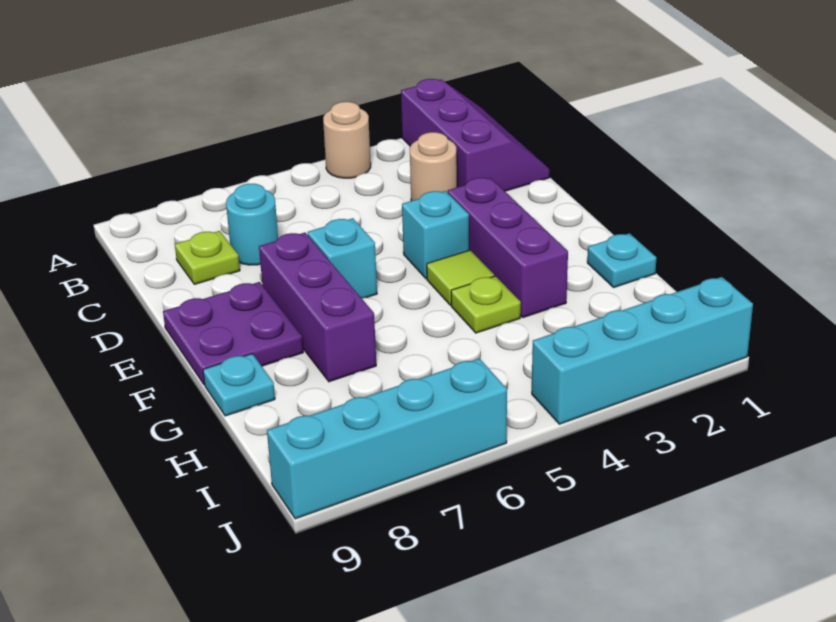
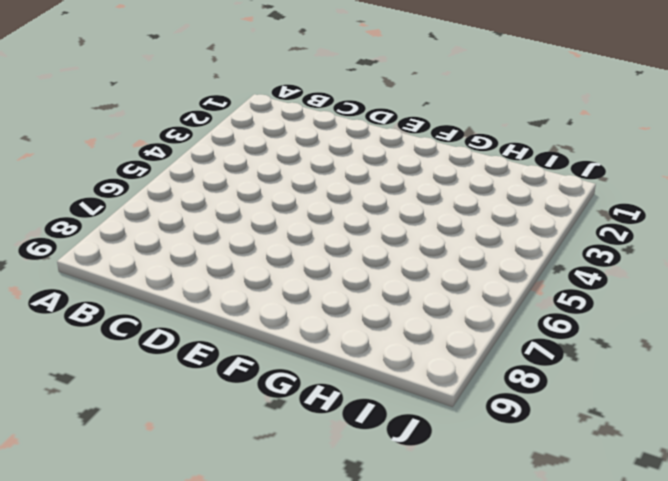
none -> purple slope A1:C2 level 1 top 2
none -> tan round brick A4 level 1
none -> tan round brick C3 level 1

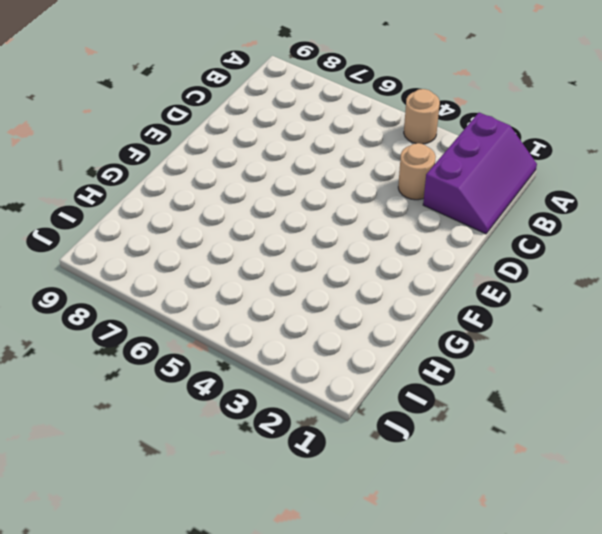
none -> cyan round brick C7 level 1
none -> lime plate C8 level 1
none -> purple brick E3:G3 level 1

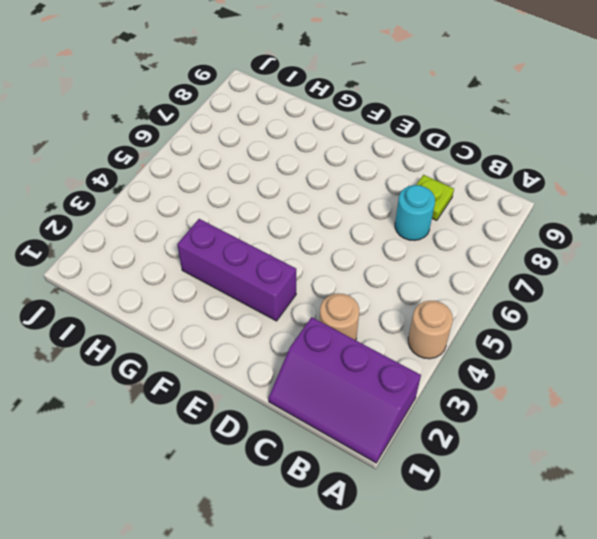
none -> cyan brick E4 level 1
none -> cyan brick E6 level 1
none -> purple brick E7:G7 level 1

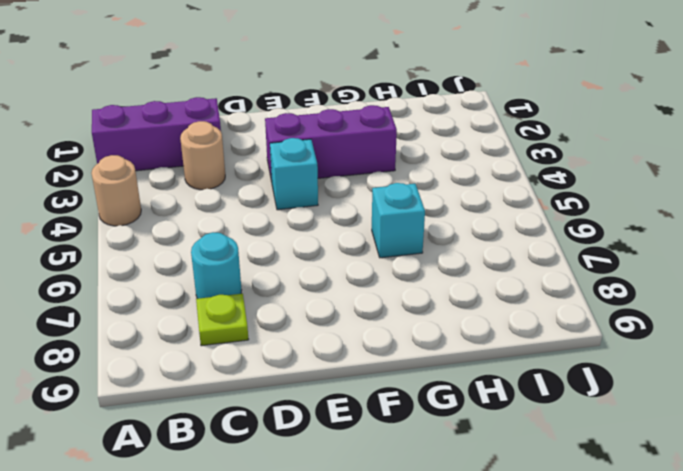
cyan brick G6 level 1 -> cyan brick E6 level 1
none -> purple brick E7:G7 level 1
none -> purple plate E8:F9 level 1
none -> lime tile F4 level 1

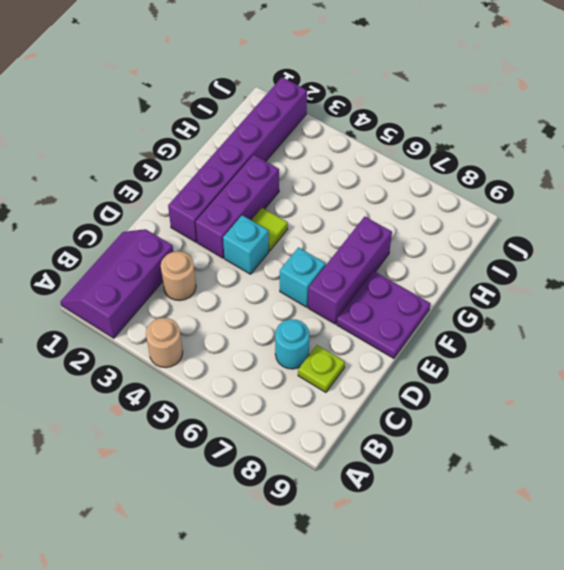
purple brick E2:J2 level 1 -> cyan brick J1:J4 level 1
none -> cyan plate G1 level 1
none -> lime plate G4 level 1
none -> cyan plate G9 level 1

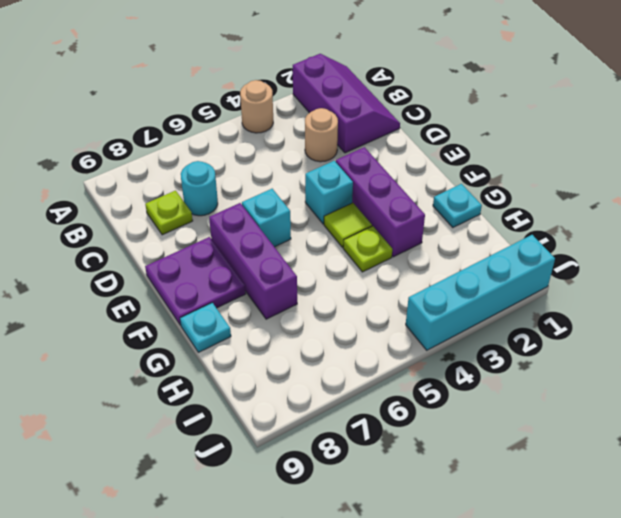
none -> cyan brick J6:J9 level 1

